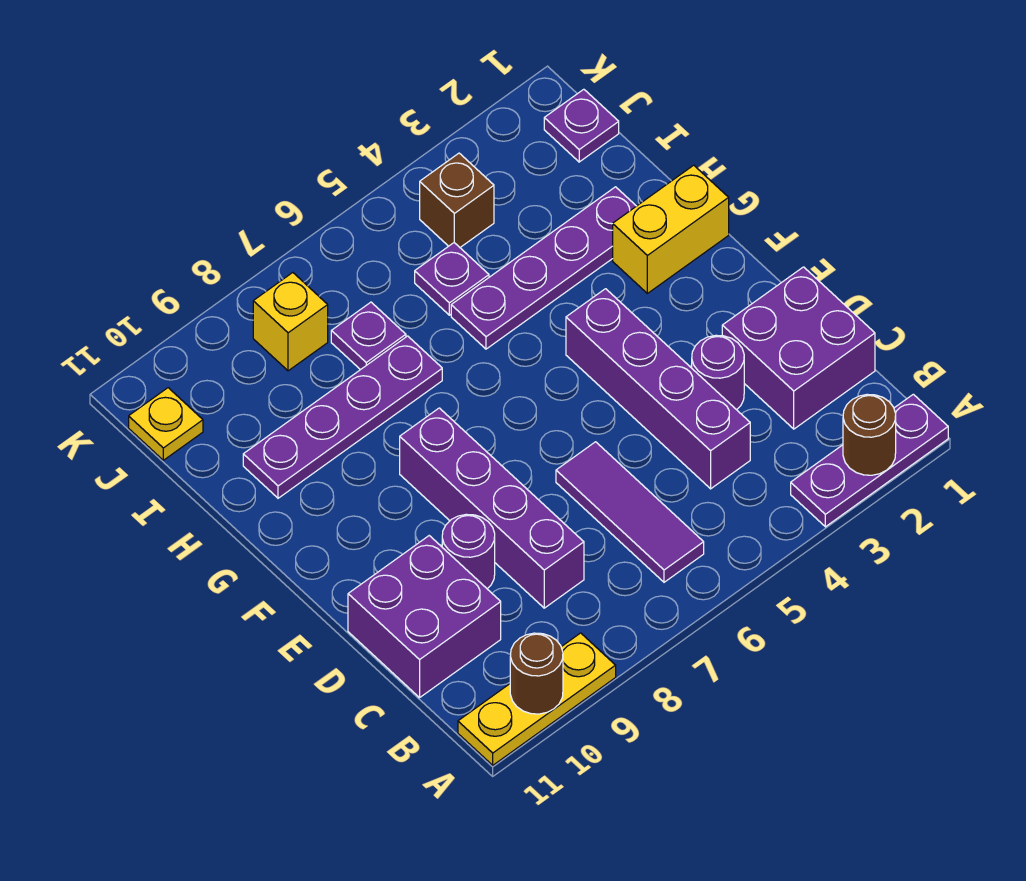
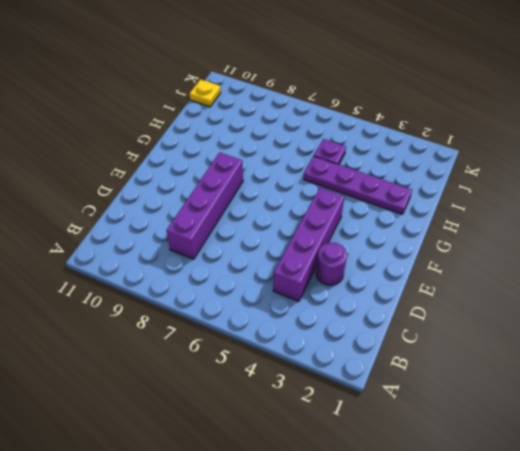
none -> purple plate A1:A3 level 1
none -> yellow plate A9:A11 level 1
none -> purple tile B6:D6 level 1

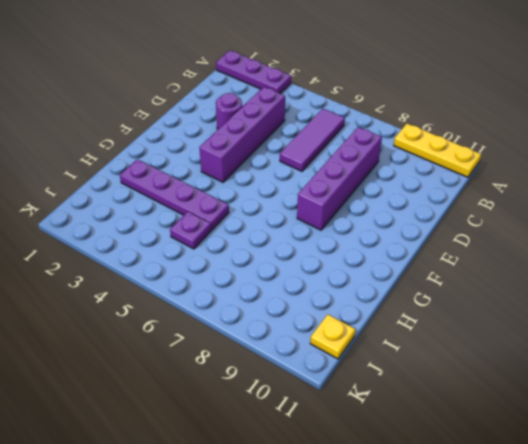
none -> purple brick C1:D2 level 1
none -> purple brick C10:D11 level 1
none -> purple round brick D9 level 1

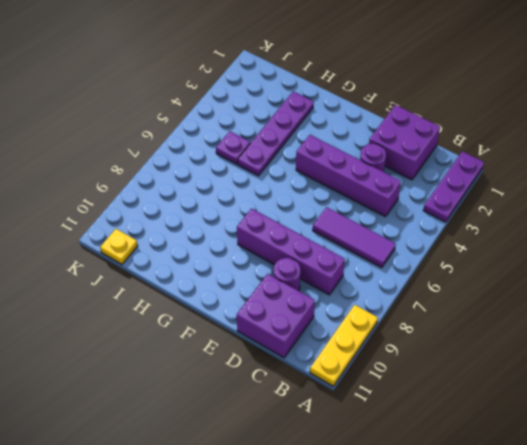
none -> yellow brick G1:G2 level 1
none -> purple plate H7:H10 level 1
none -> purple plate I7 level 1

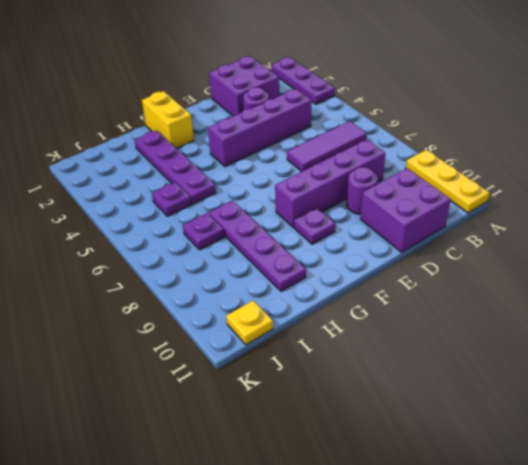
purple plate F9 level 1 -> purple plate J1 level 1
none -> brown brick J4 level 1
none -> yellow brick J8 level 1
none -> brown round brick A2 level 2

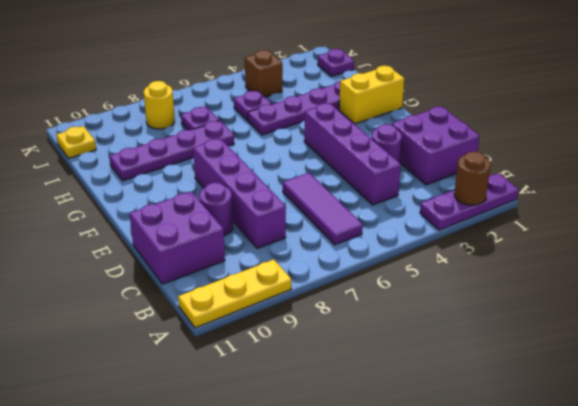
yellow round brick J8 level 1 -> yellow brick J8 level 1
none -> brown round brick A10 level 2

